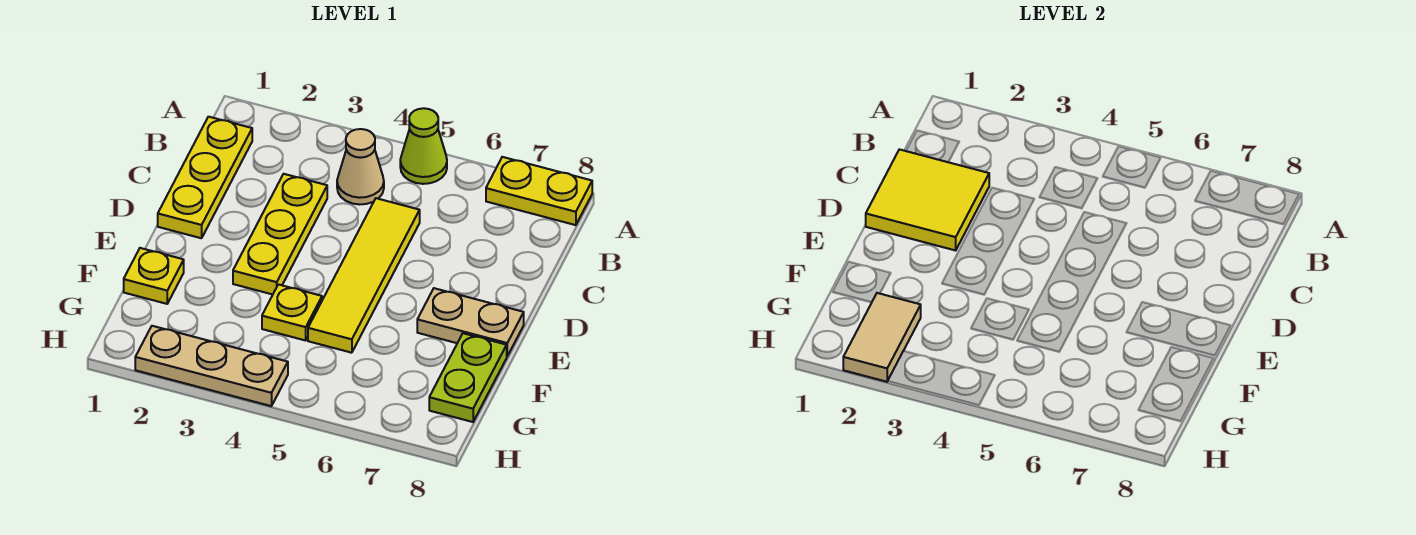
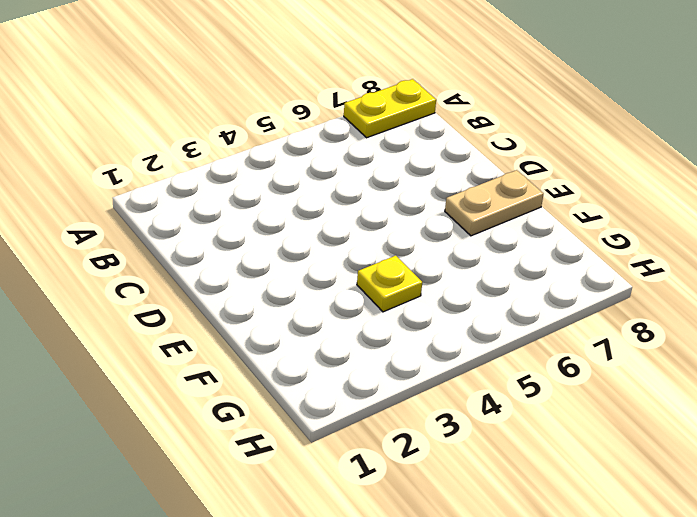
none -> lime cone A5 level 1
none -> yellow plate B1:D1 level 1
none -> tan cone B4 level 1

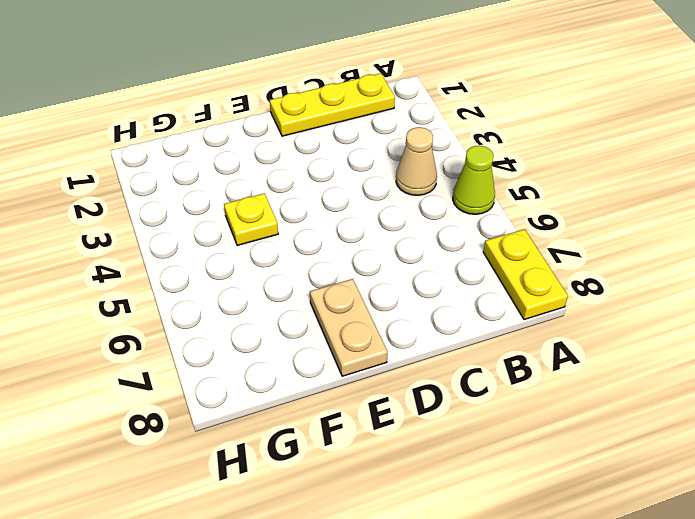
none -> yellow plate C3:E3 level 1
none -> yellow tile C5:F5 level 1
none -> yellow plate F1 level 1

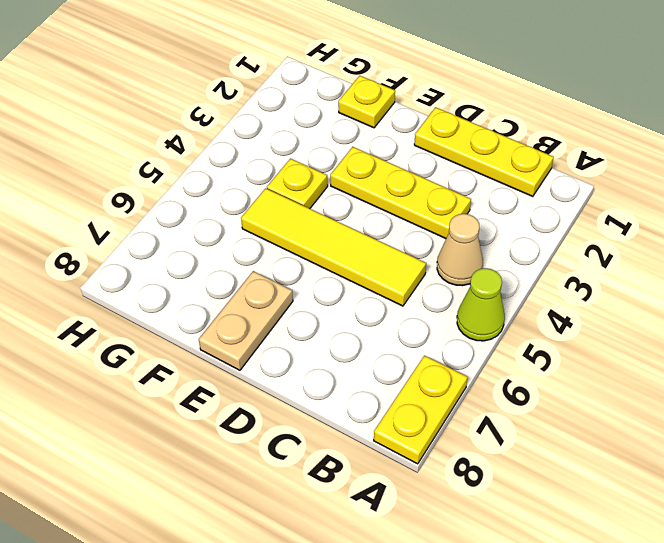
none -> lime plate F8:G8 level 1
none -> tan plate H2:H4 level 1
none -> yellow tile C1:D2 level 2

